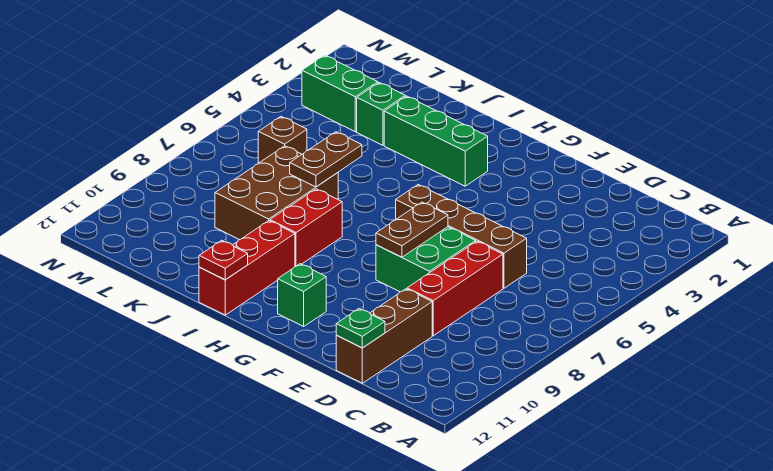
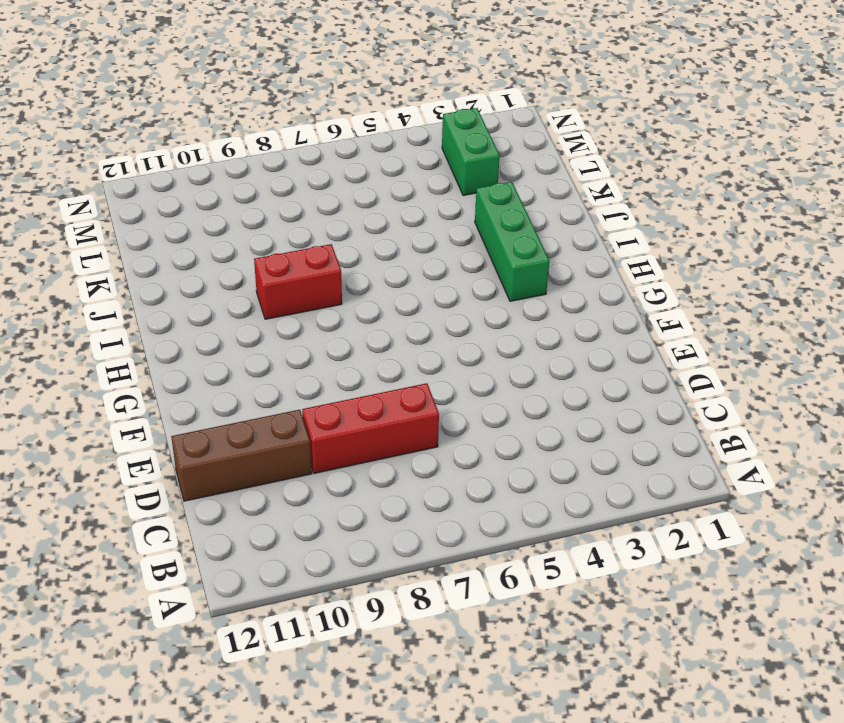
none -> brown brick D6:G6 level 1
none -> green brick E7:F8 level 1
none -> green brick G11 level 1

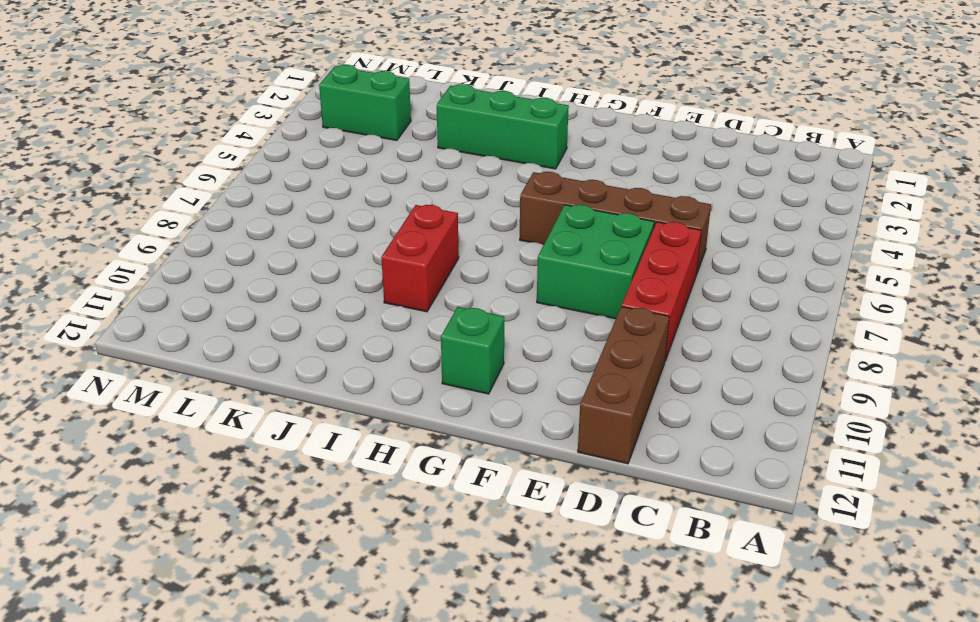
none -> red brick I10:I12 level 1
none -> brown brick J7:K9 level 1
none -> green brick K3 level 1

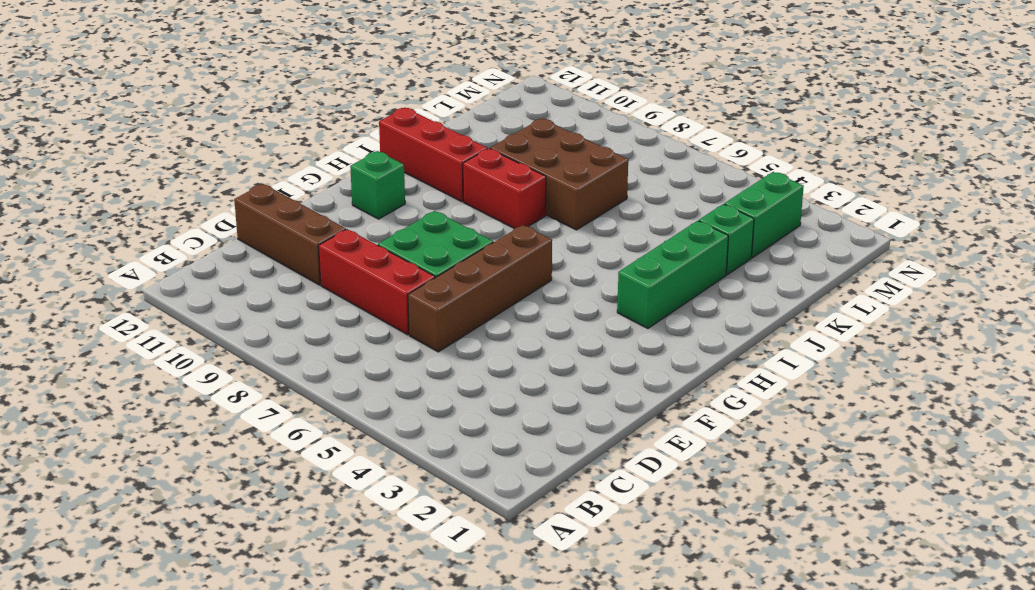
none -> brown brick L6 level 1
none -> green plate D12 level 2
none -> brown plate F7:F8 level 2

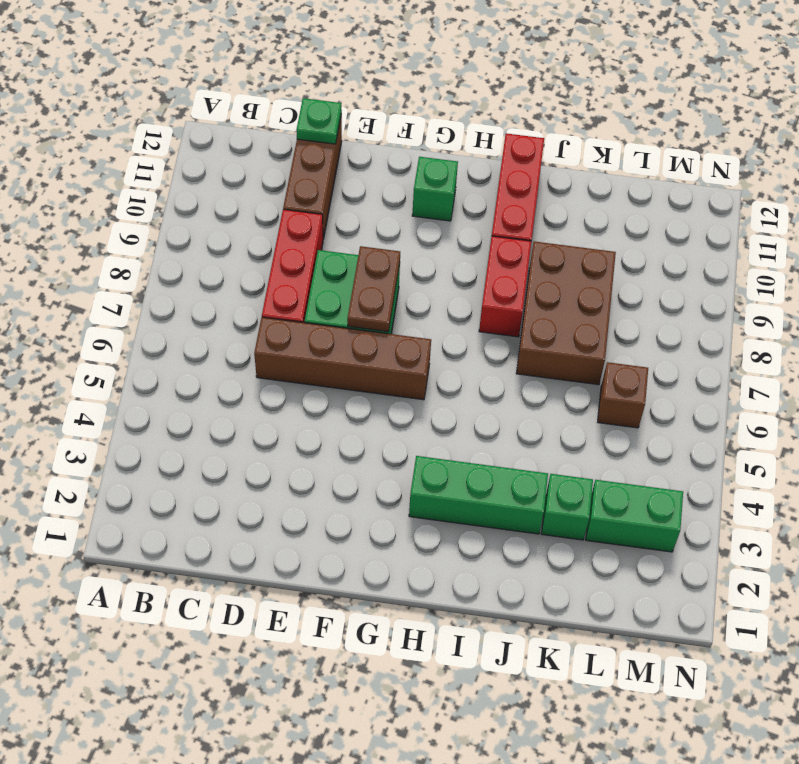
none -> red plate I12 level 2
none -> brown plate J6:J7 level 2

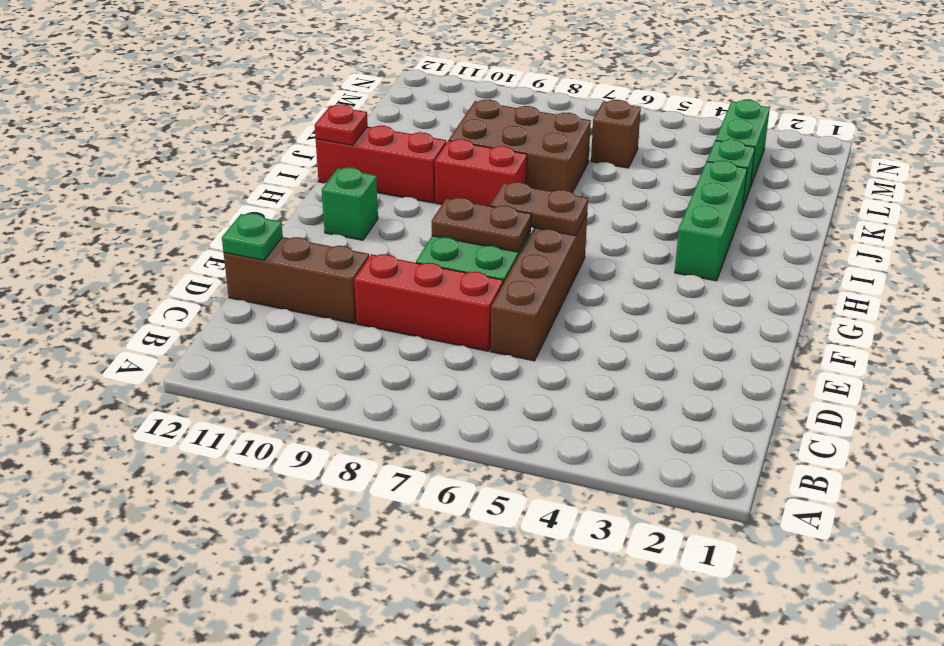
brown plate G6:G7 level 2 -> brown plate J6:J7 level 2

